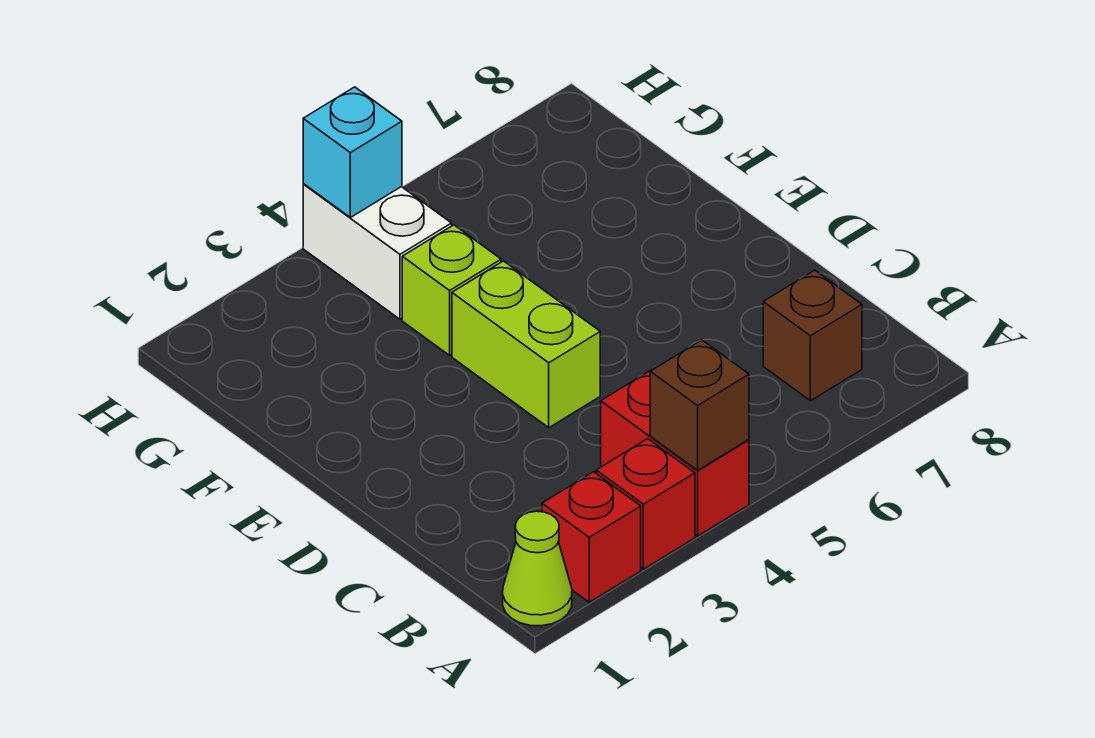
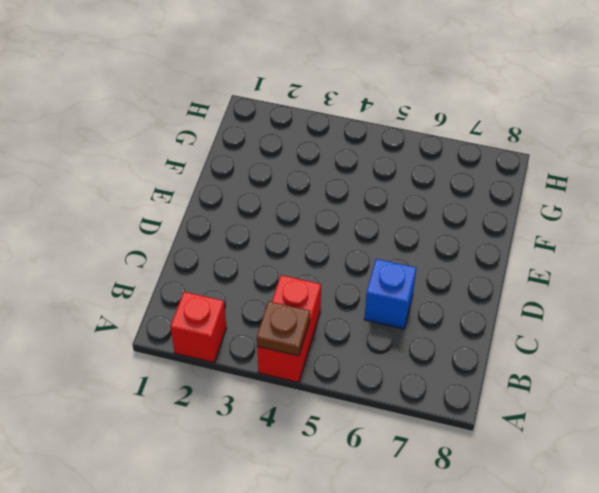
brown plate A4 level 2 -> brown brick A4 level 2
blue brick C6 level 1 -> none
none -> lime cone A1 level 1
none -> red brick A3 level 1

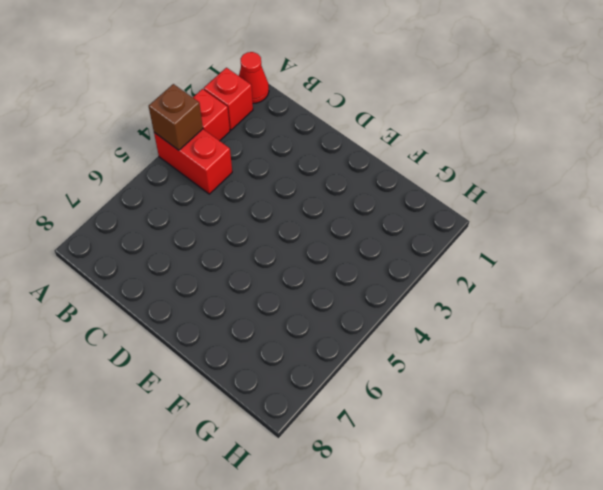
red cone A1 level 1 -> lime cone A1 level 1
none -> brown brick B7 level 1
none -> lime brick D4:E4 level 1

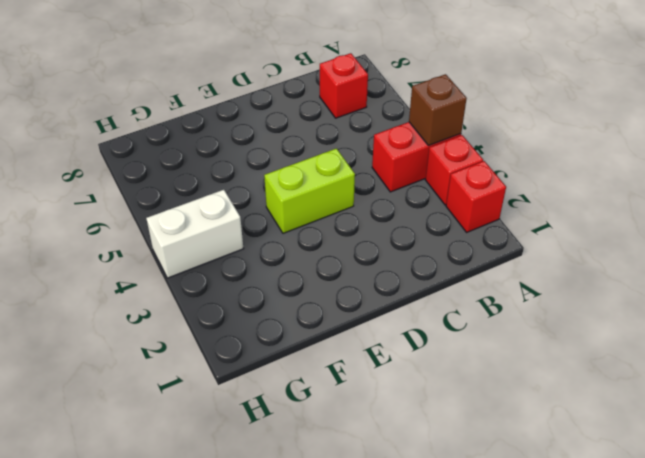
red brick B7 level 1 -> brown brick B7 level 1
none -> lime cone A1 level 1
none -> lime brick F4 level 1

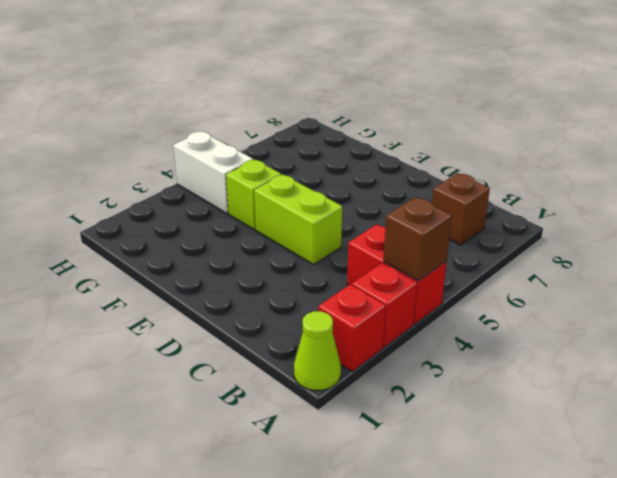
none -> cyan brick H4 level 2

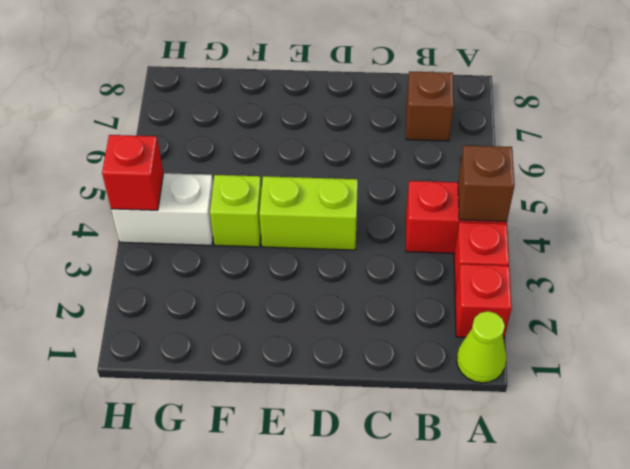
red brick H4 level 2 -> cyan brick H4 level 2

